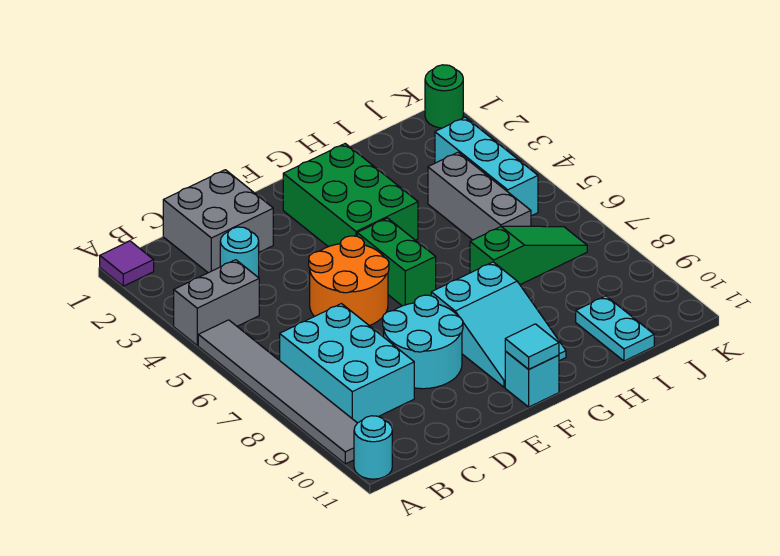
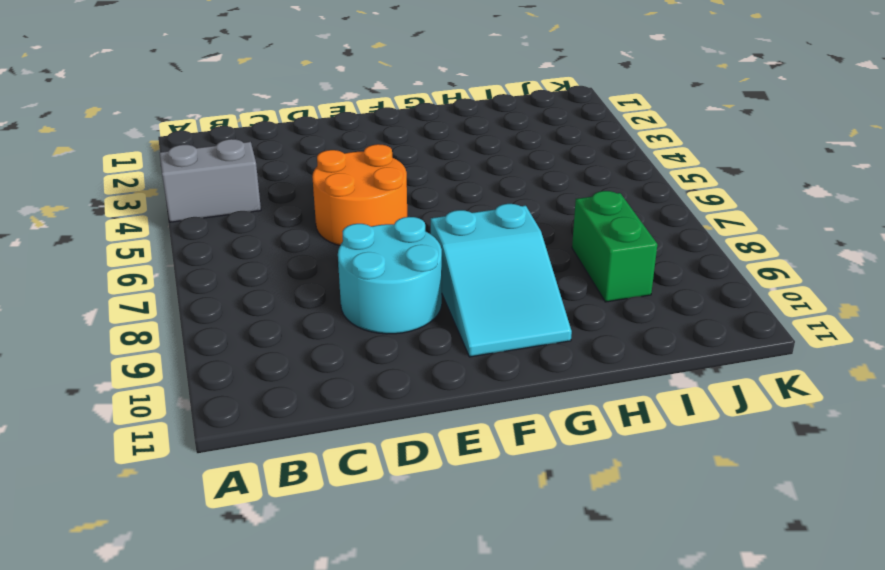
green brick I8:I9 level 1 -> green brick F5:F6 level 1
none -> purple tile A1 level 1
none -> grey tile A5:A10 level 1
none -> cyan round brick A11 level 1

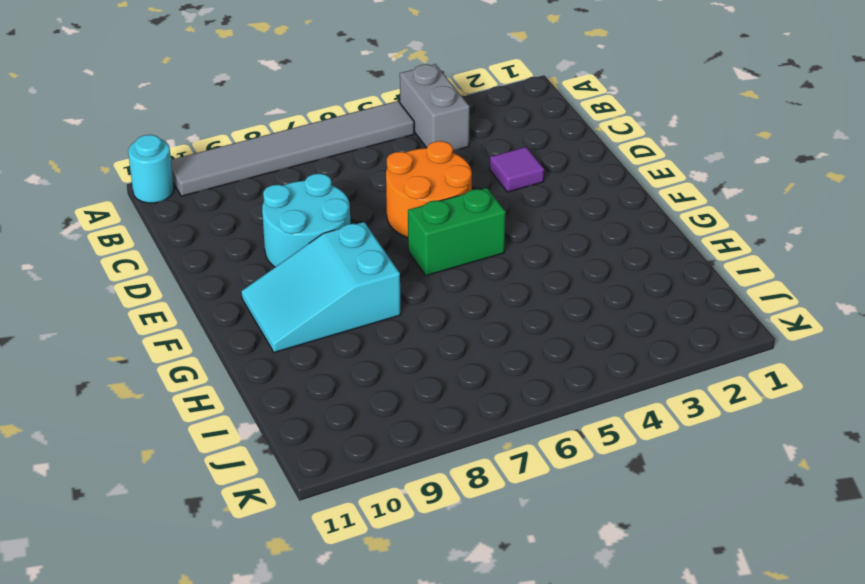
purple tile D3 level 1 -> purple tile A1 level 1
none -> cyan brick B7:C9 level 1
none -> grey brick C1:D2 level 1
none -> cyan round brick C3 level 1

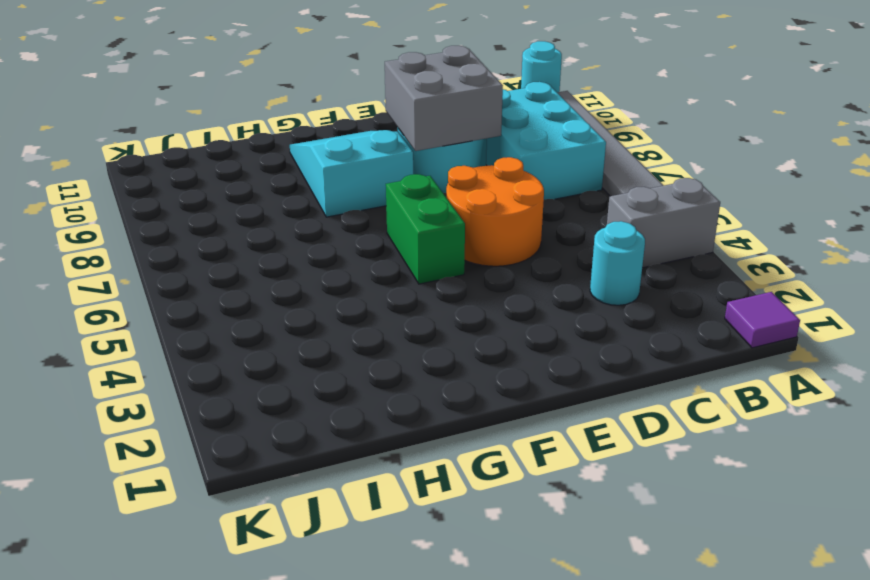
grey brick D8:E9 level 2 -> grey brick C1:D2 level 1
none -> green brick F2:G4 level 1
none -> cyan brick F11 level 1
none -> green slope H7:J7 level 1 top H

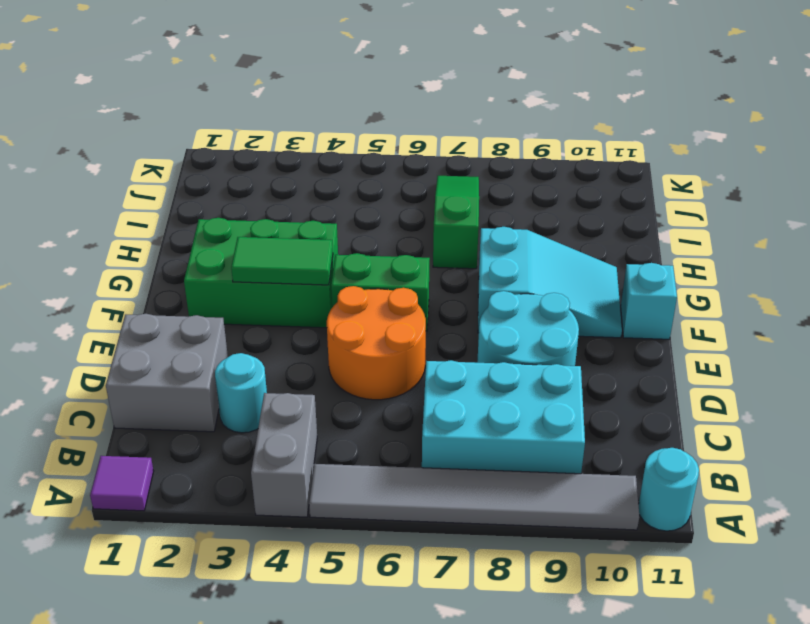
green tile F3:F4 level 2 -> none
none -> grey brick I4:I6 level 1
none -> cyan plate I10:I11 level 1
none -> cyan brick J3:J5 level 1

